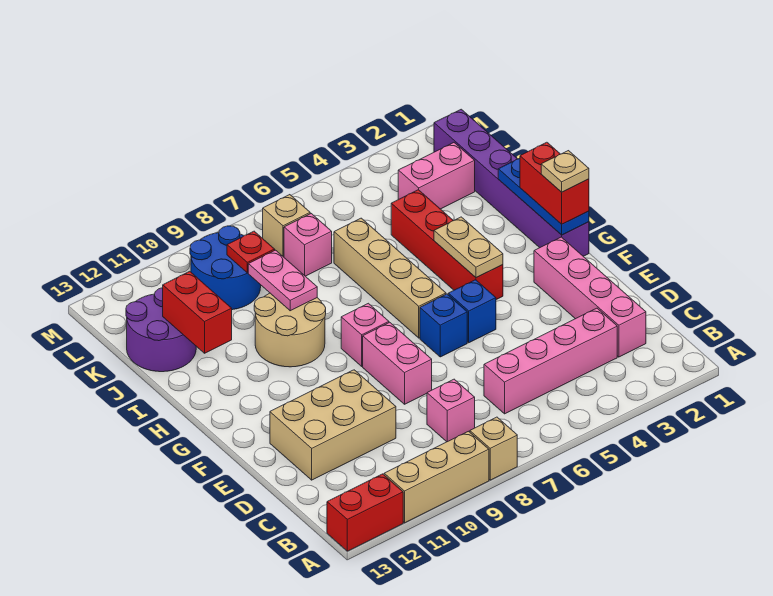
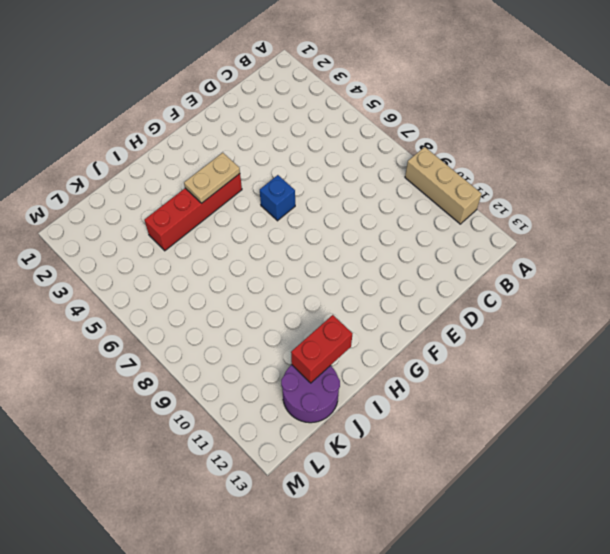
none -> tan brick A8 level 1
none -> red brick A12:A13 level 1
none -> pink brick C2:F2 level 1

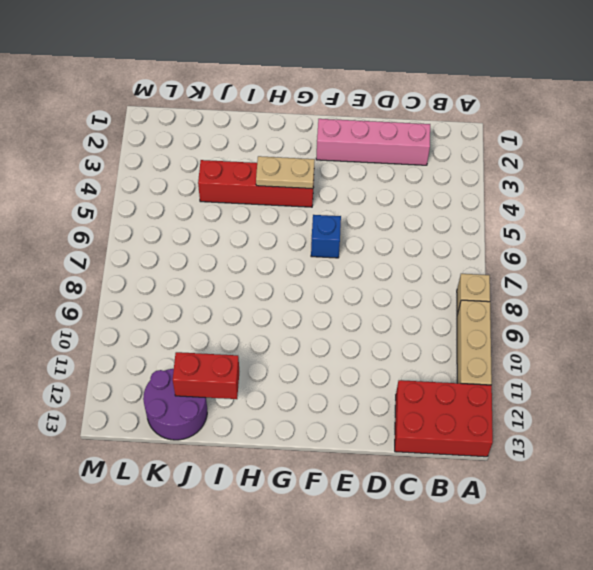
red brick A12:C13 level 1 -> red brick A12:A13 level 1
none -> pink brick C3:C6 level 1
none -> pink brick C8 level 1
none -> tan brick D10:E12 level 1

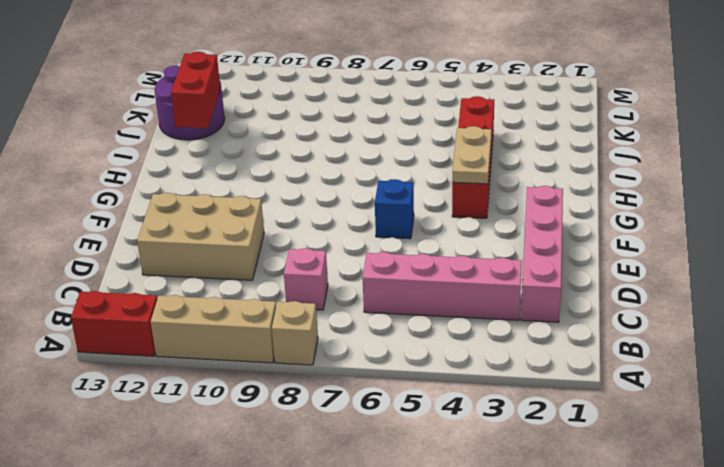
none -> pink brick E8:F8 level 1
none -> blue brick F5 level 1
none -> purple brick G1:L1 level 1

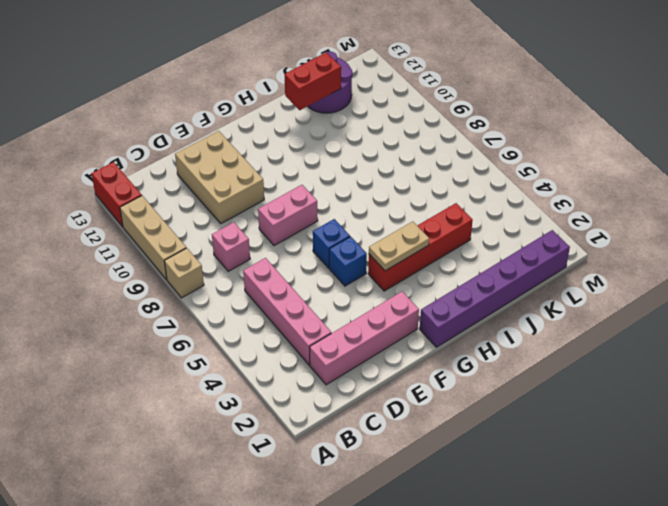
none -> tan brick G6:J6 level 1
none -> pink brick G8 level 1
none -> tan round brick H9:I10 level 1

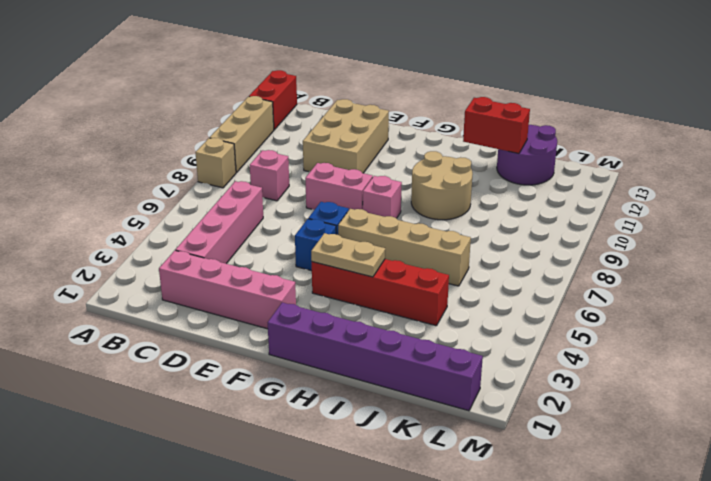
none -> pink brick K2:K3 level 1
none -> pink brick K7 level 1
none -> blue round brick K9:L10 level 1

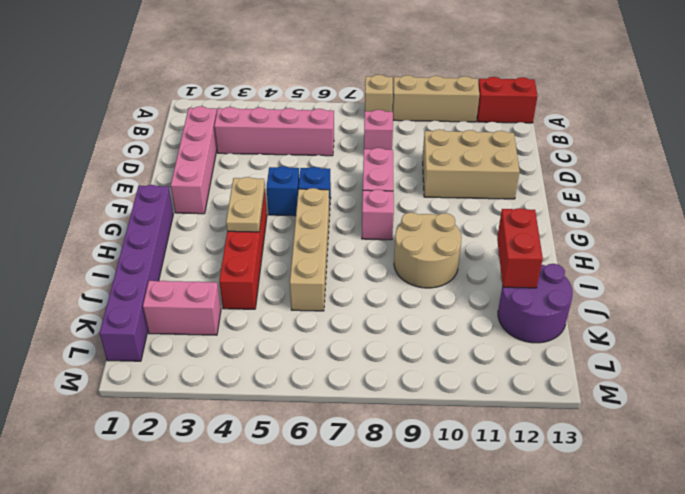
none -> pink brick K7 level 1
none -> blue round brick K9:L10 level 1
none -> tan brick L7 level 1

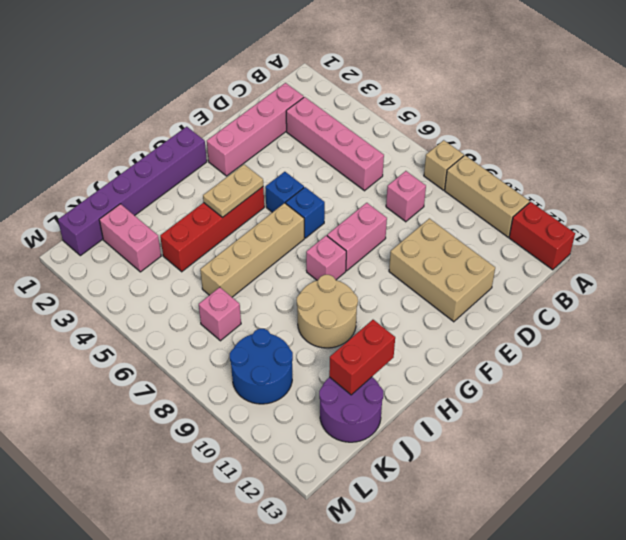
none -> tan brick L7 level 1
none -> blue plate G1:I1 level 2
none -> pink plate I9:J9 level 2

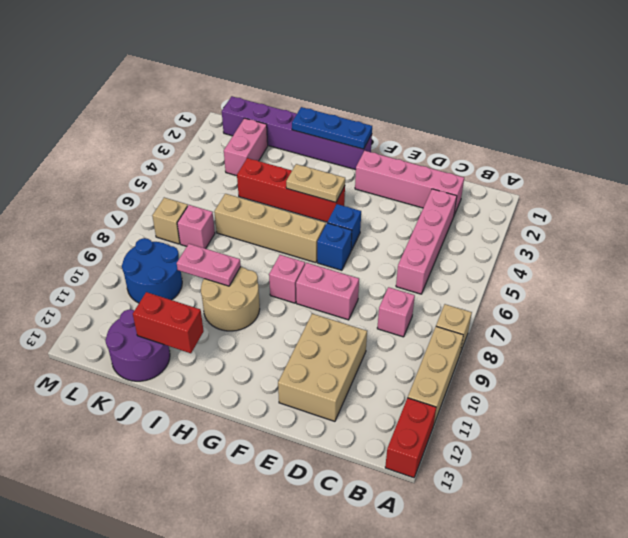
none -> red plate K9 level 2
none -> red brick G1:H1 level 3
none -> tan plate G1 level 4

